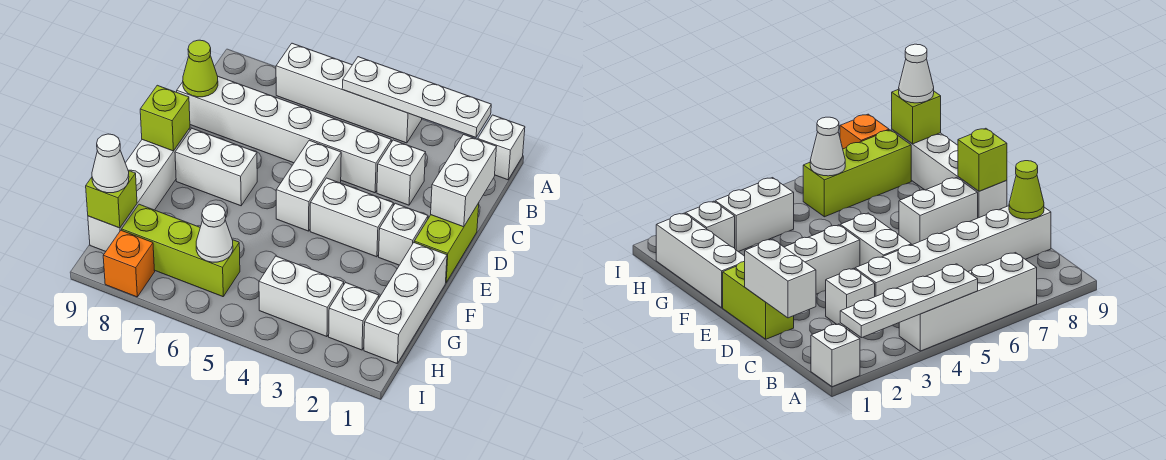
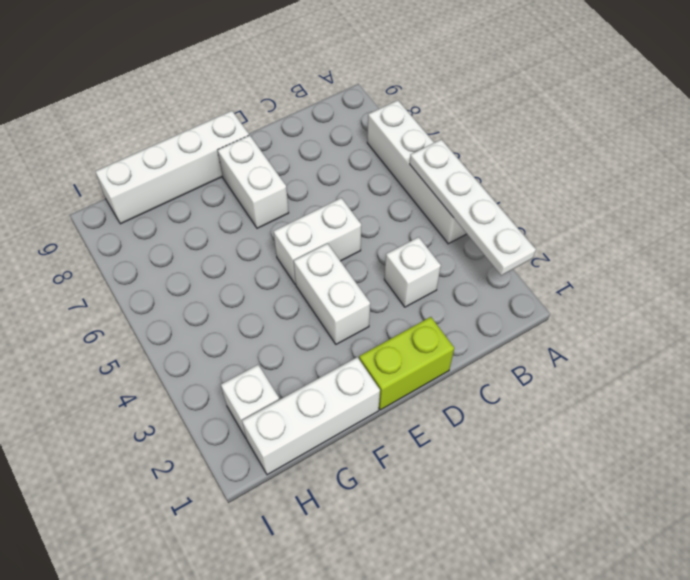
none -> white brick A1 level 1
none -> white brick C4:C9 level 1
none -> white brick E2 level 1

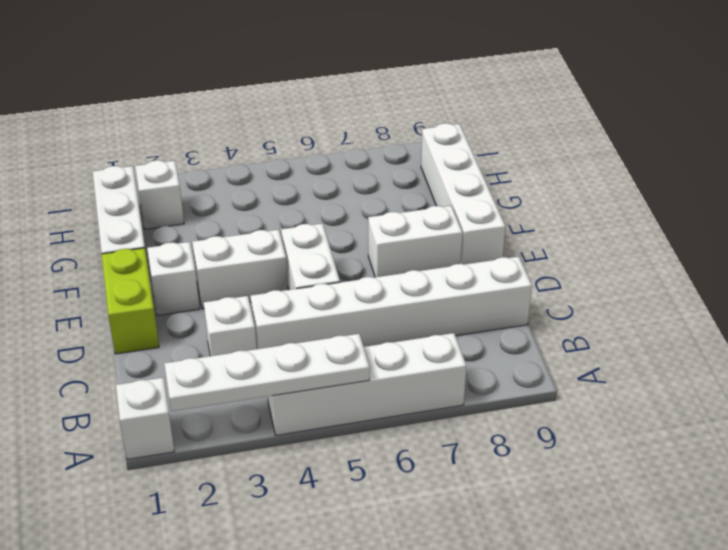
none -> white brick H3:H4 level 1
none -> lime brick H6:H8 level 1
none -> orange brick I8 level 1

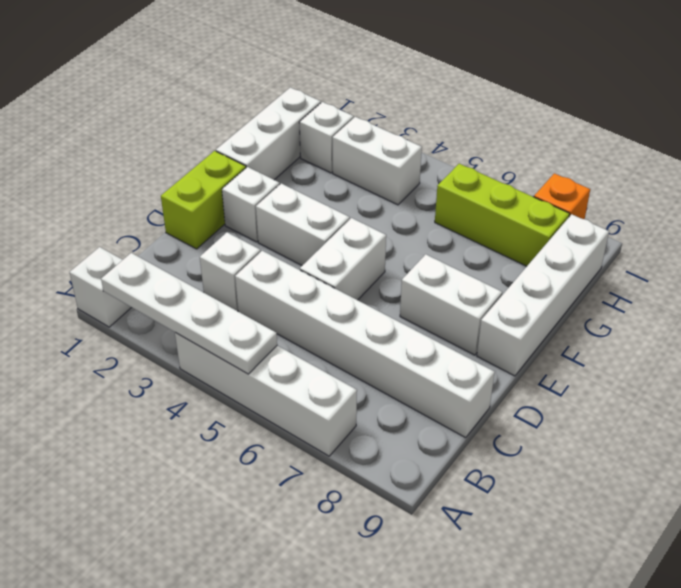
none -> white brick C1:D1 level 2
none -> lime cone C9 level 2
none -> lime brick E9 level 2

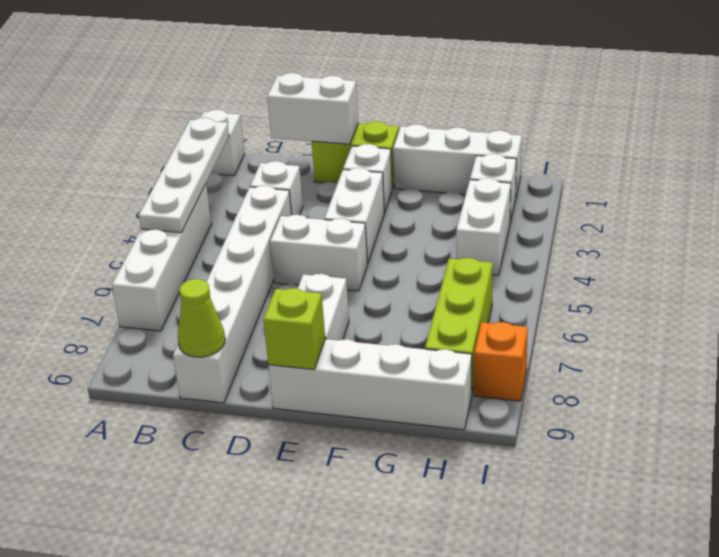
none -> white cone H6 level 2
none -> lime brick H9 level 2
none -> white cone H9 level 3

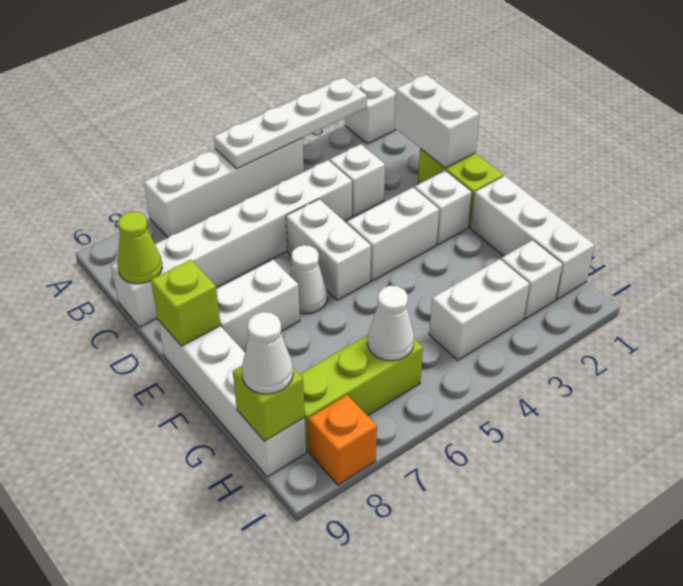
white cone E6 level 1 -> none

